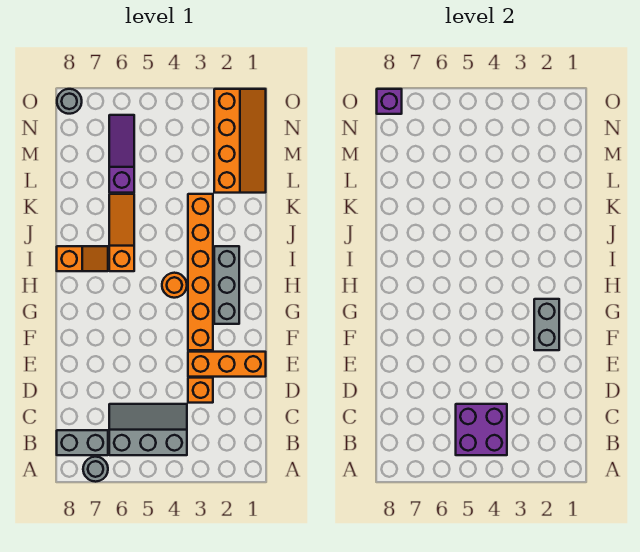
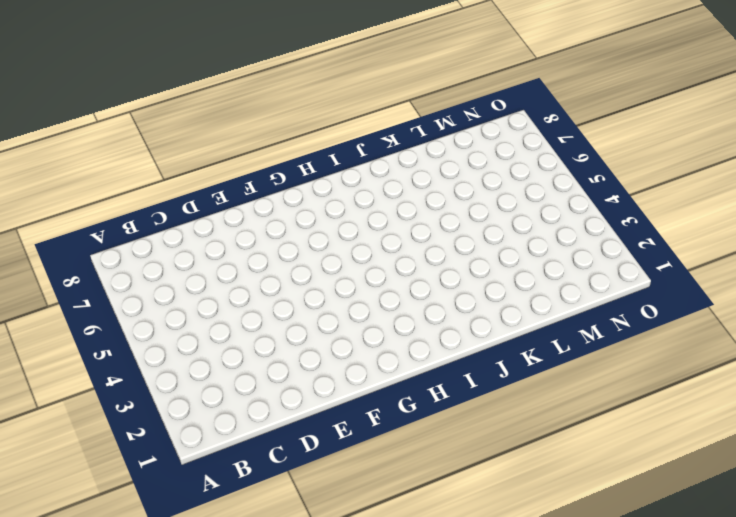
none -> grey round brick A7 level 1
none -> grey slope B4:C6 level 1 top B
none -> grey brick B7:B8 level 1

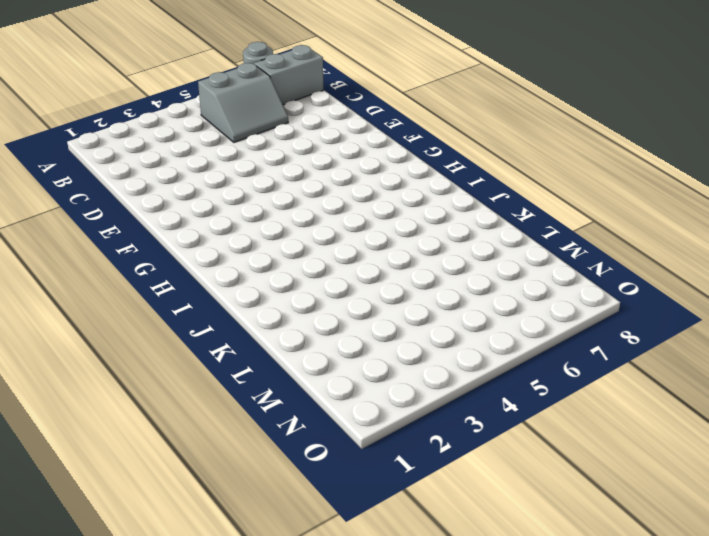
grey slope B5:C6 level 1 top B -> grey slope B4:C6 level 1 top B
none -> orange brick D3 level 1
none -> orange brick E1:E3 level 1
none -> orange brick F3:K3 level 1

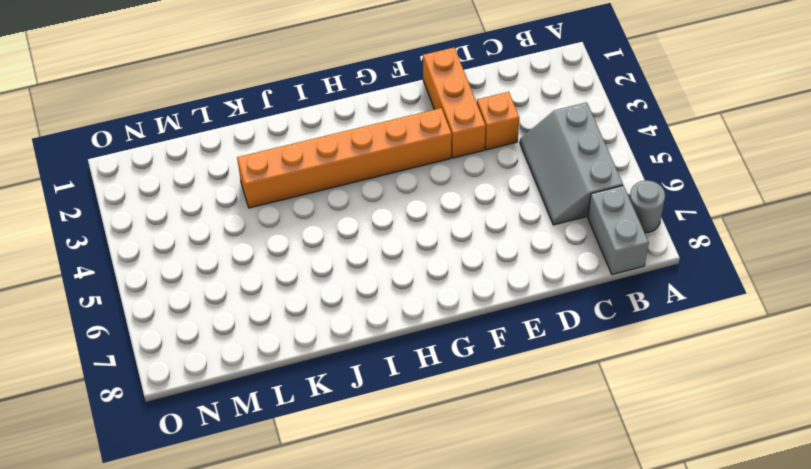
none -> grey brick G2:I2 level 1
none -> orange round brick H4 level 1
none -> orange slope I6:K6 level 1 top I

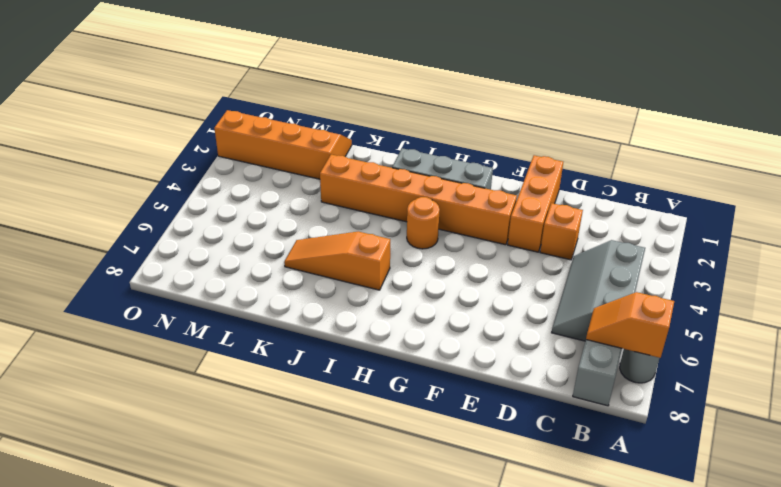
orange slope A7:B7 level 2 top A -> orange slope I7:I8 level 1 top 8
none -> purple slope L6:N6 level 1 top L
none -> grey round brick O8 level 1
none -> purple brick B4:C5 level 2

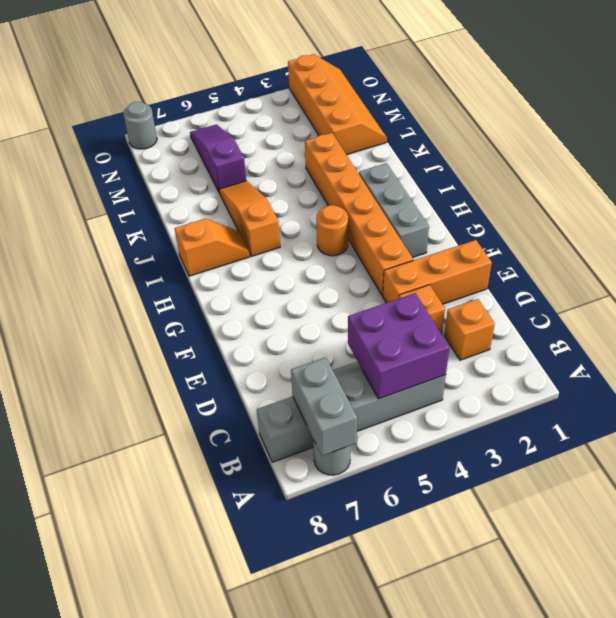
grey brick A7:B7 level 2 -> grey brick F2:G2 level 2
orange brick C2 level 1 -> none
none -> purple brick O8 level 2

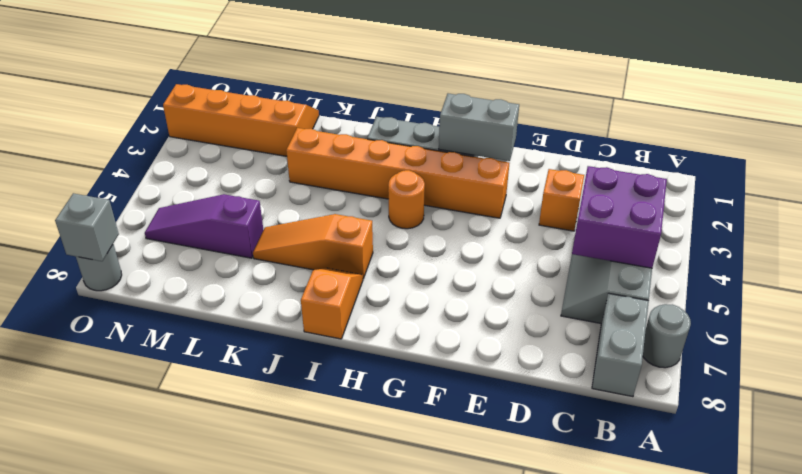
grey brick O8 level 2 -> purple brick O8 level 2
none -> orange brick E1:E3 level 1

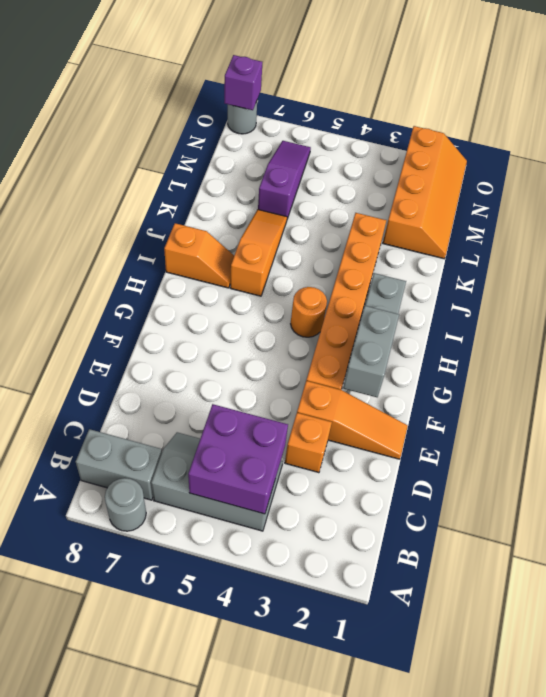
orange slope E1:E3 level 1 top 3 -> orange brick E1:E3 level 1

